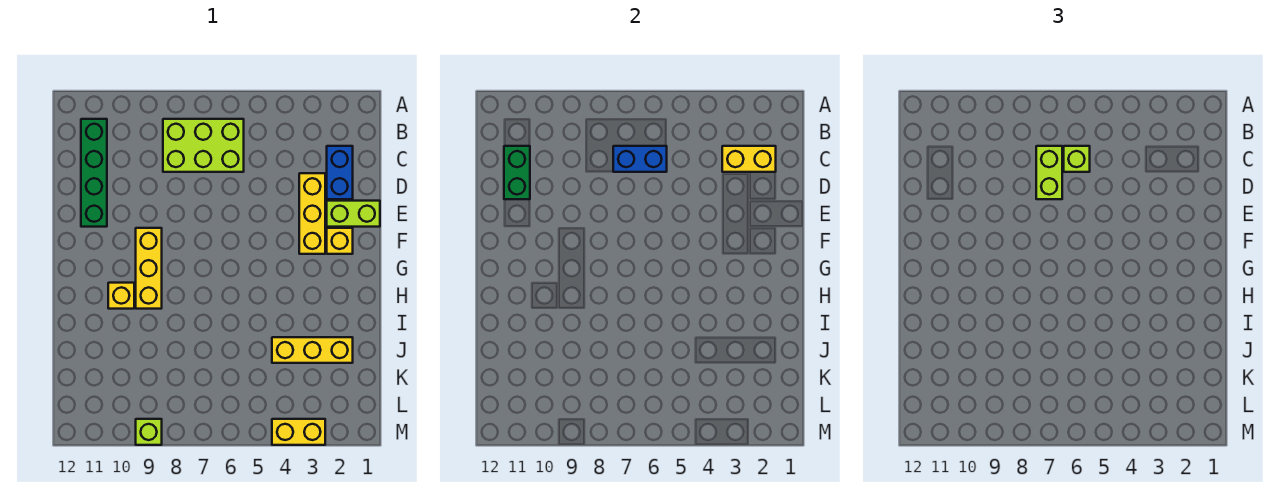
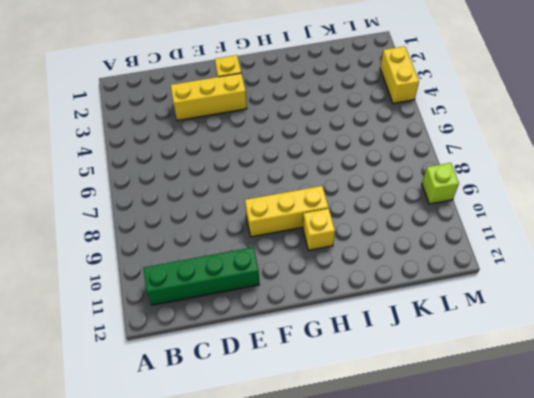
none -> lime brick B6:C8 level 1
none -> blue brick C2:D2 level 1
none -> lime brick E1:E2 level 1

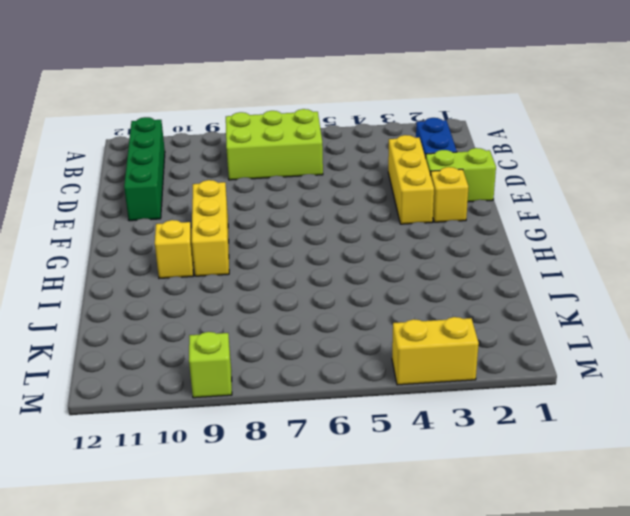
none -> yellow brick J2:J4 level 1
none -> yellow brick C2:C3 level 2
none -> blue brick C6:C7 level 2

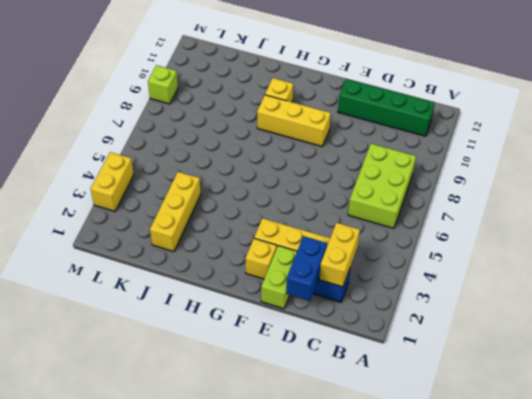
blue brick D1:D2 level 2 -> blue brick C6:C7 level 2
none -> green brick C11:D11 level 2
none -> lime brick C6 level 3
none -> lime brick C7:D7 level 3

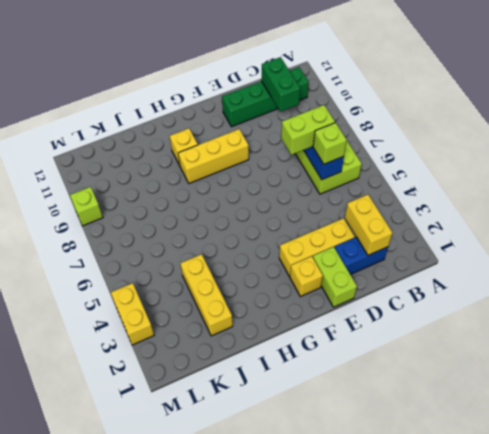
green brick C10:C11 level 2 -> green brick C11:D11 level 2

